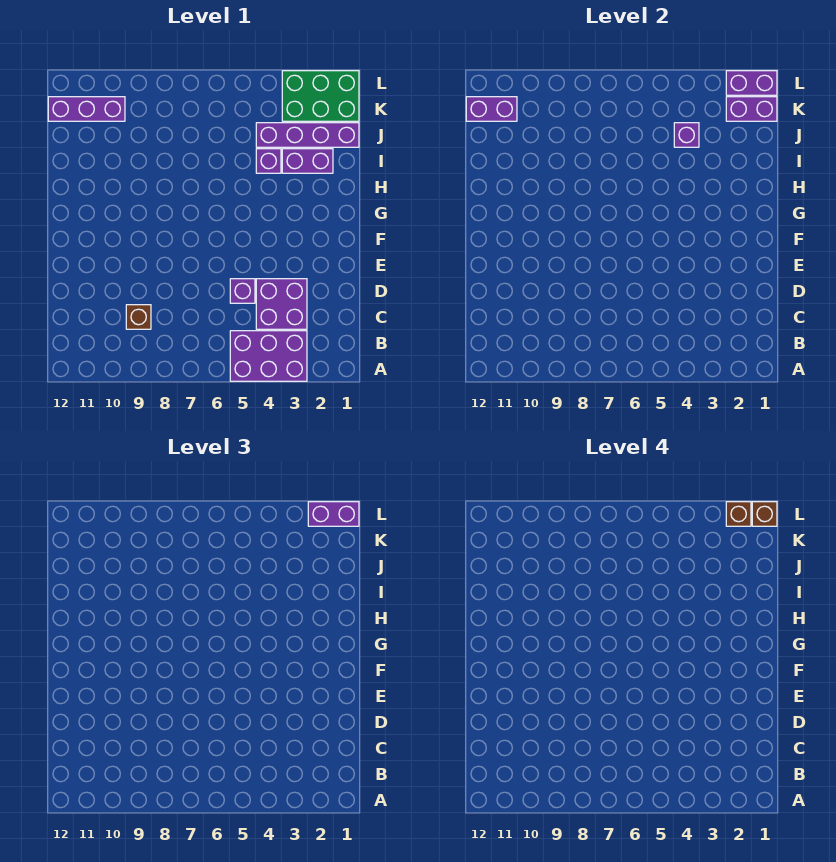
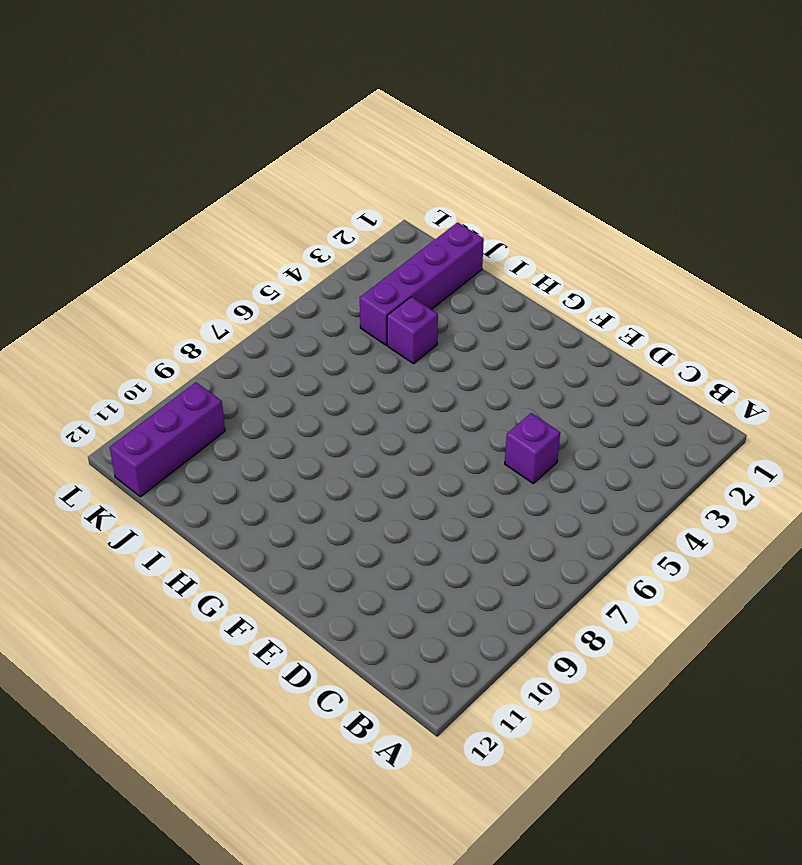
none -> purple brick A3:B5 level 1
none -> purple brick C3:D4 level 1
none -> brown brick C9 level 1

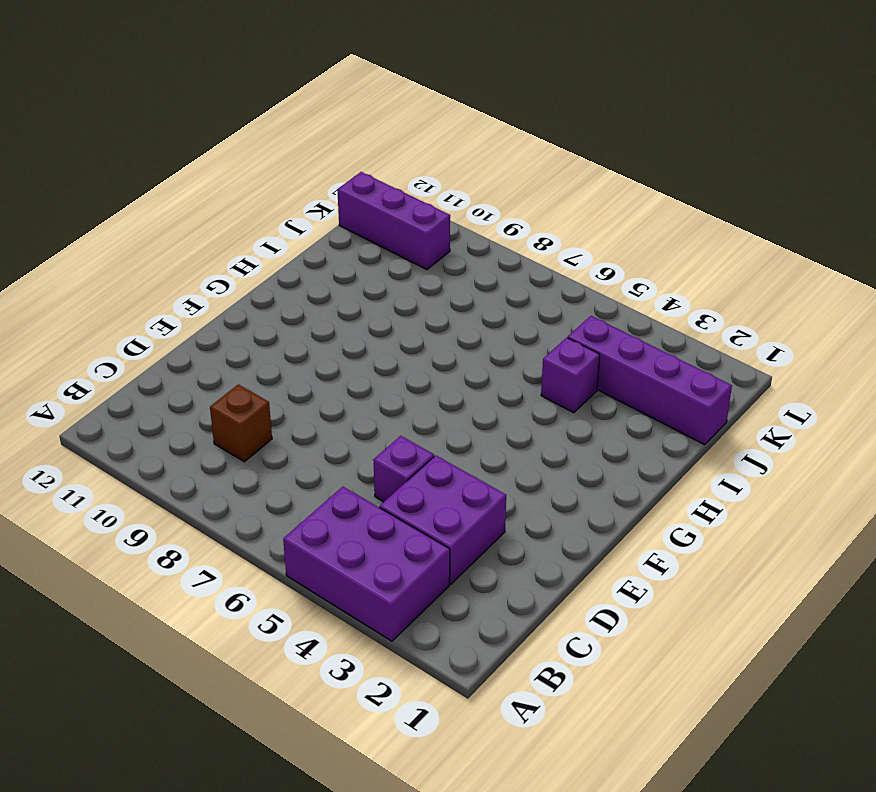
none -> purple brick I2:I3 level 1
none -> green brick K1:L3 level 1
none -> purple brick J4 level 2

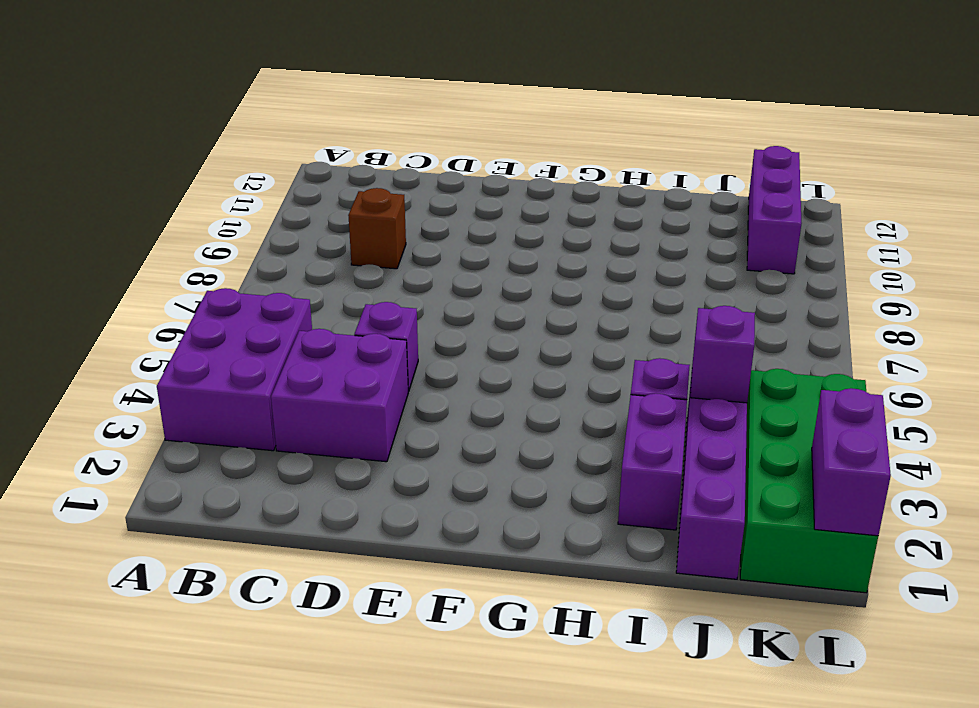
green brick K1:L4 level 1 -> green brick K1:L3 level 1
none -> purple brick K1:K2 level 2
none -> purple brick K11:K12 level 2
none -> purple brick L1:L2 level 3

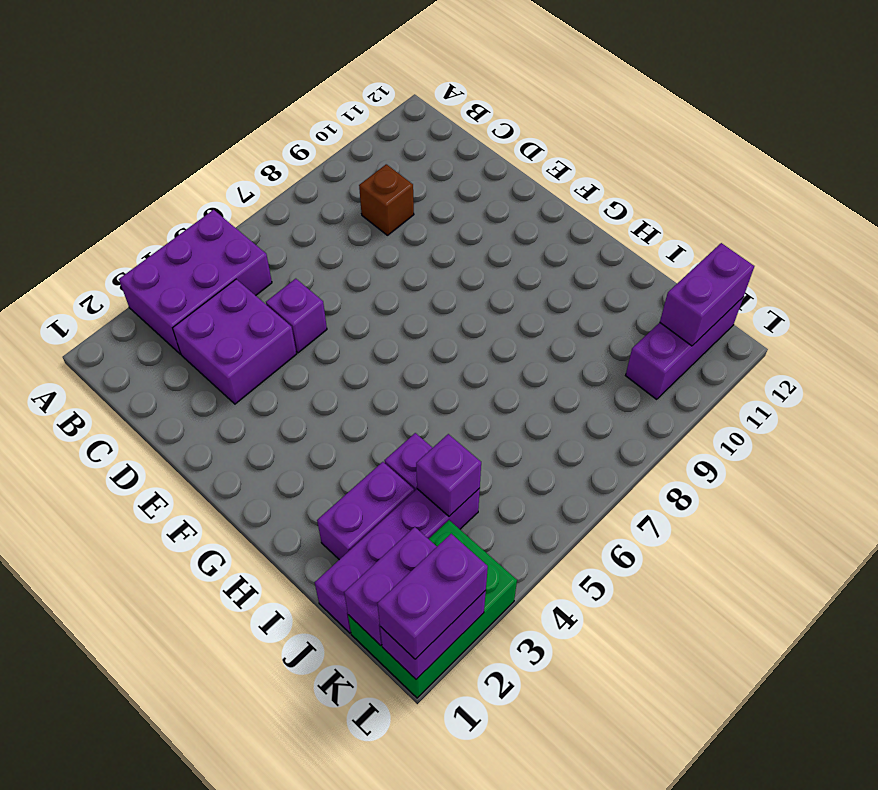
none -> brown brick L1 level 4
none -> brown brick L2 level 4

